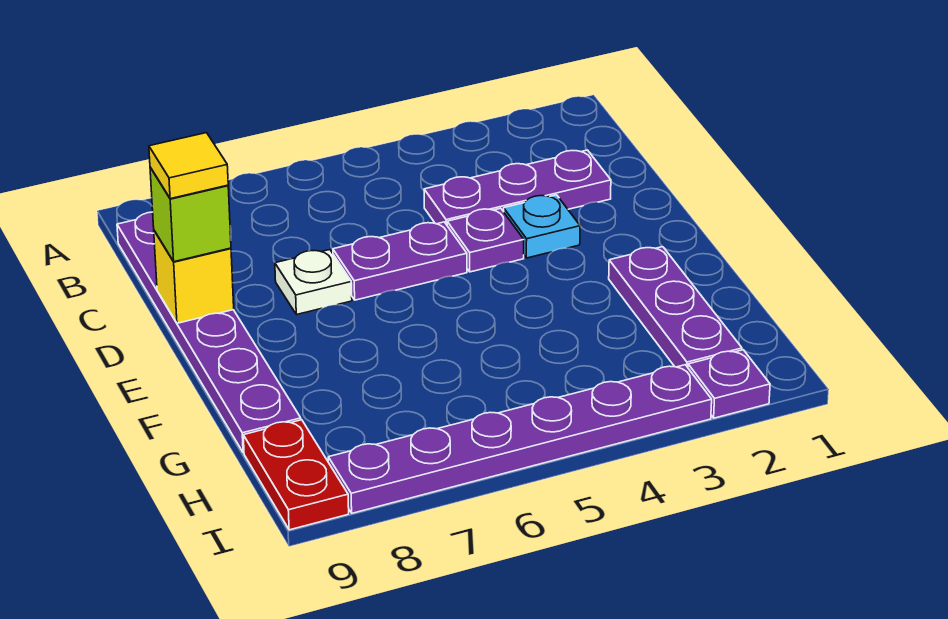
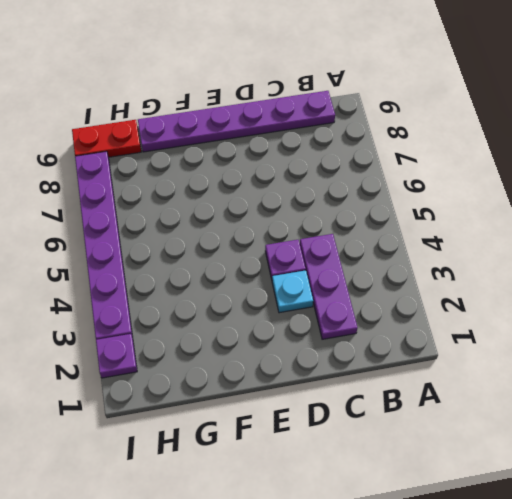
none -> purple plate D5:D6 level 1
none -> white plate D7 level 1
none -> purple plate F2:H2 level 1

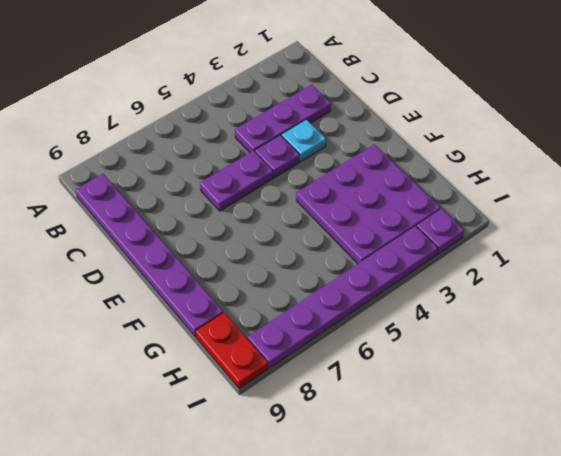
purple plate F2:H4 level 1 -> purple plate F2:H2 level 1
none -> white plate D7 level 1
none -> yellow brick D9 level 2
none -> lime brick D9 level 3

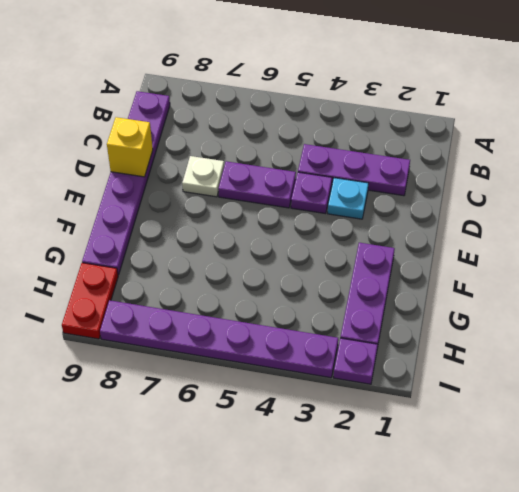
none -> lime brick D9 level 3
none -> yellow tile D9 level 4

